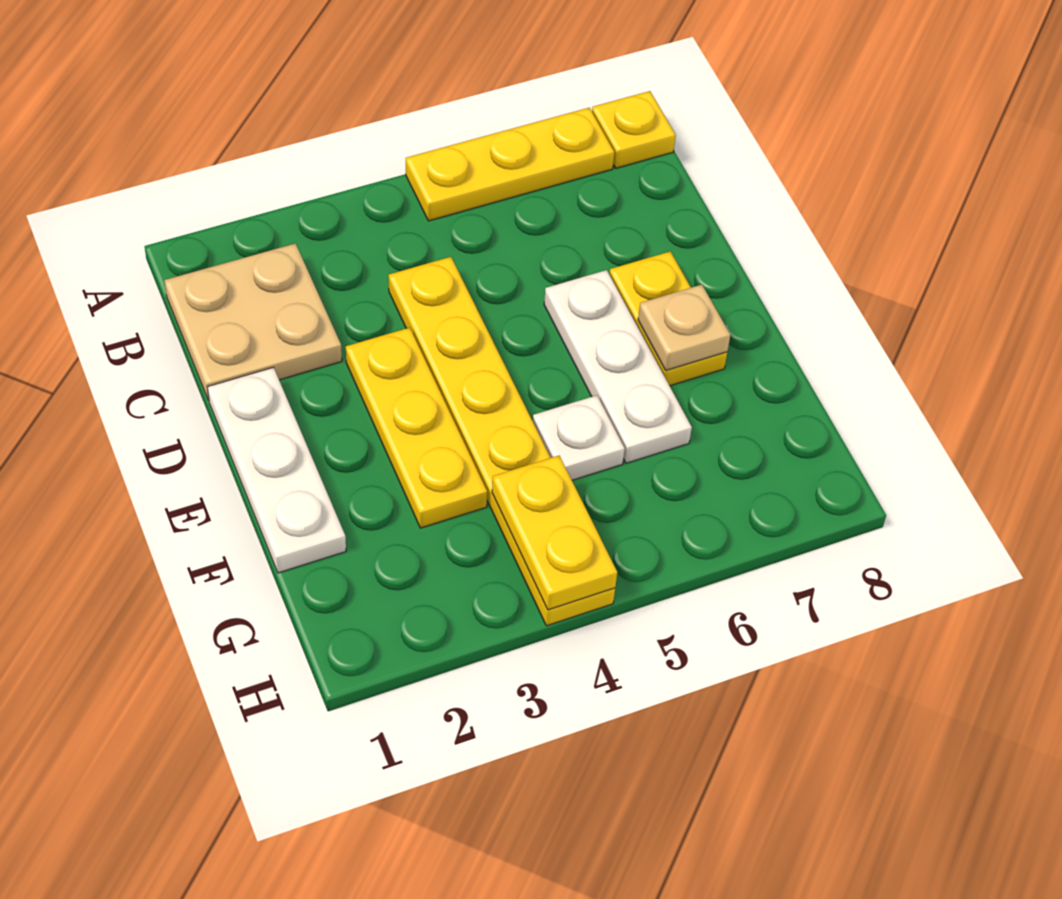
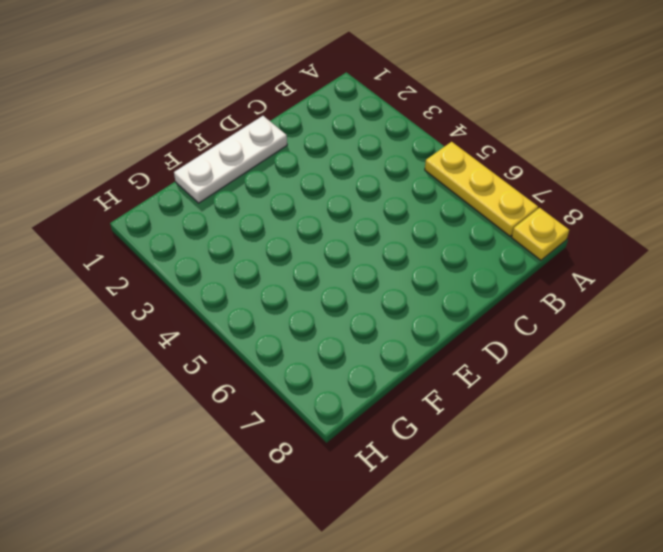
none -> tan plate B1:C2 level 1
none -> yellow plate C4:H4 level 1

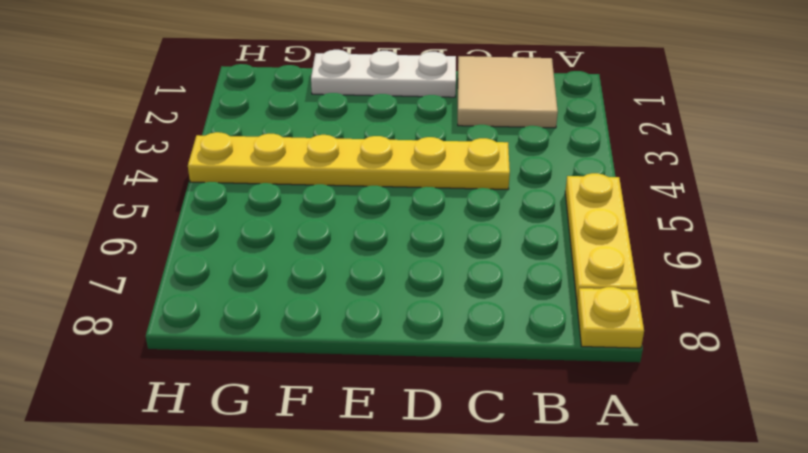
tan tile B1:C2 level 1 -> tan plate B1:C2 level 1
none -> yellow plate D3:F3 level 1
none -> white plate D6:F6 level 1

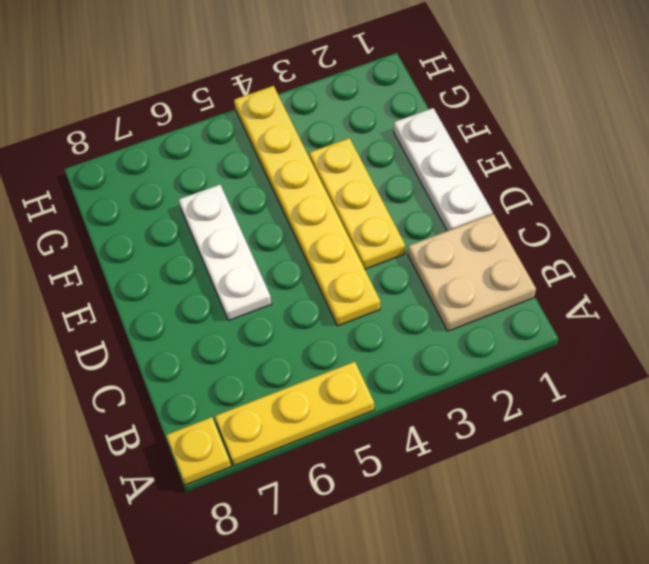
none -> yellow plate D7:E7 level 1
none -> white plate F5 level 1

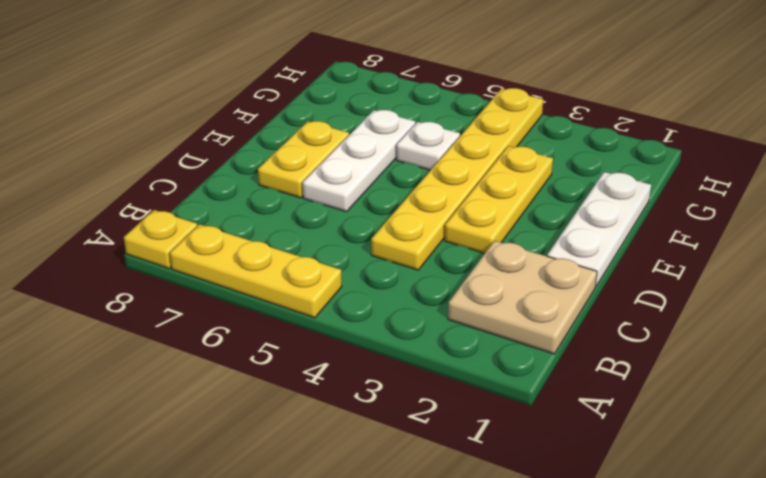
none -> tan plate E7 level 2
none -> yellow plate G4:H4 level 2

